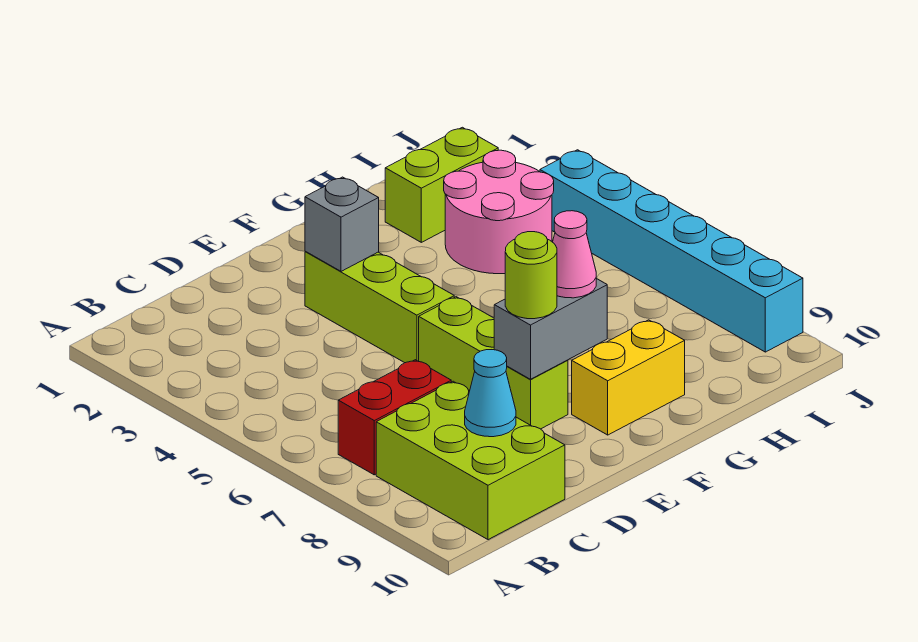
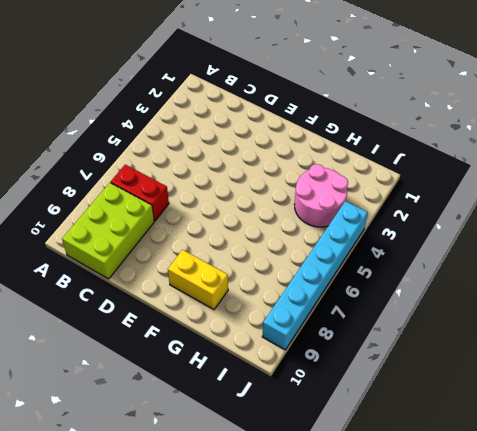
none -> lime brick E3:E5 level 1
none -> lime brick E6:E8 level 1
none -> lime brick H2:I2 level 1

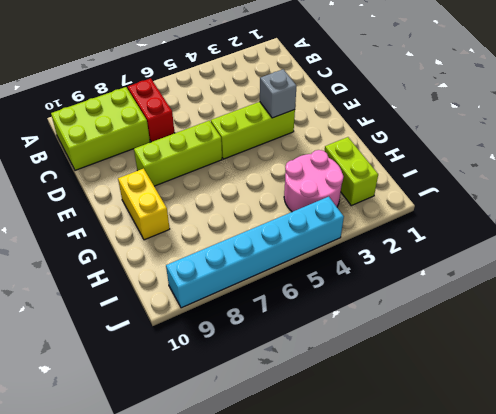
none -> cyan cone C9 level 2
none -> grey brick E8:F8 level 2
none -> lime round brick E8 level 3

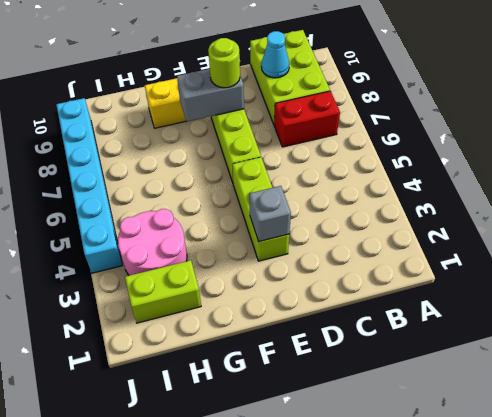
none -> pink cone F8 level 3

